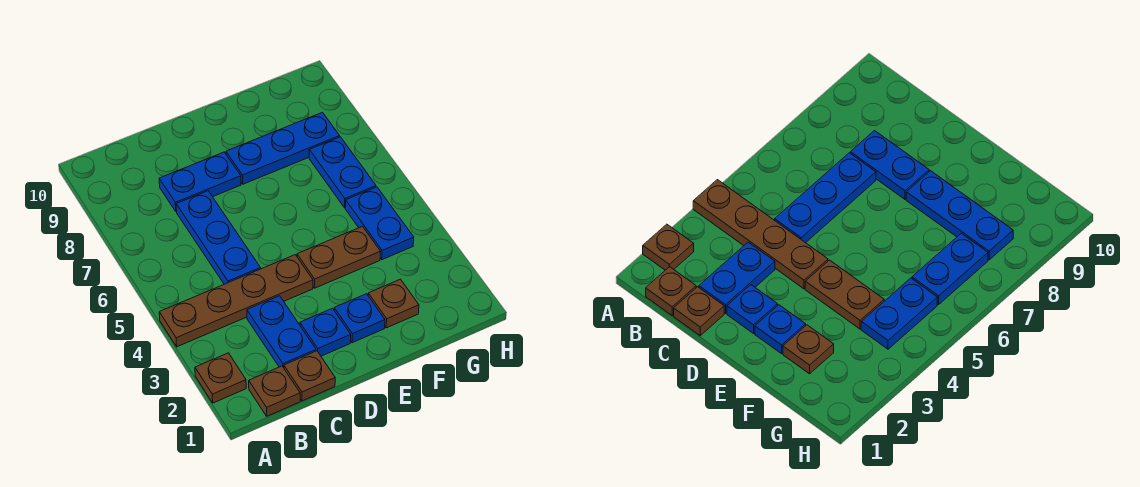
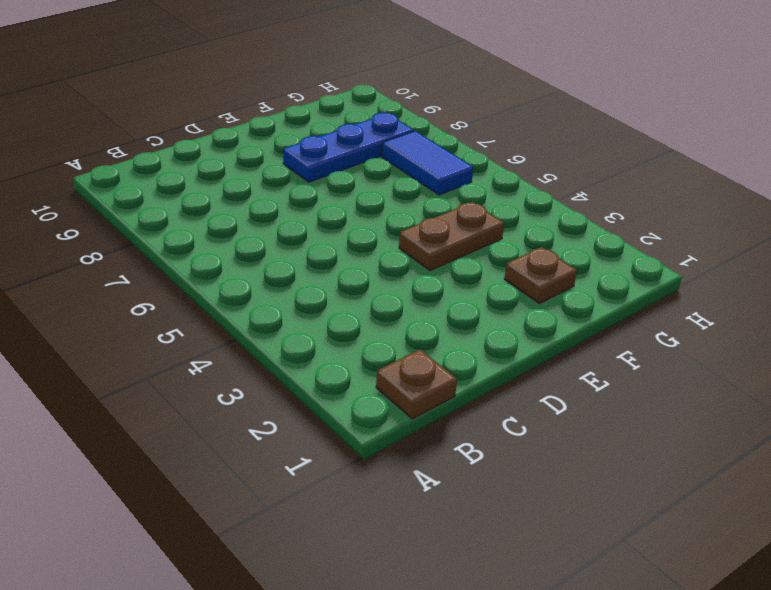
blue tile G6:G7 level 1 -> blue plate G6:G7 level 1
none -> brown plate A2 level 1
none -> brown plate A4:D4 level 1
none -> brown plate C1 level 1

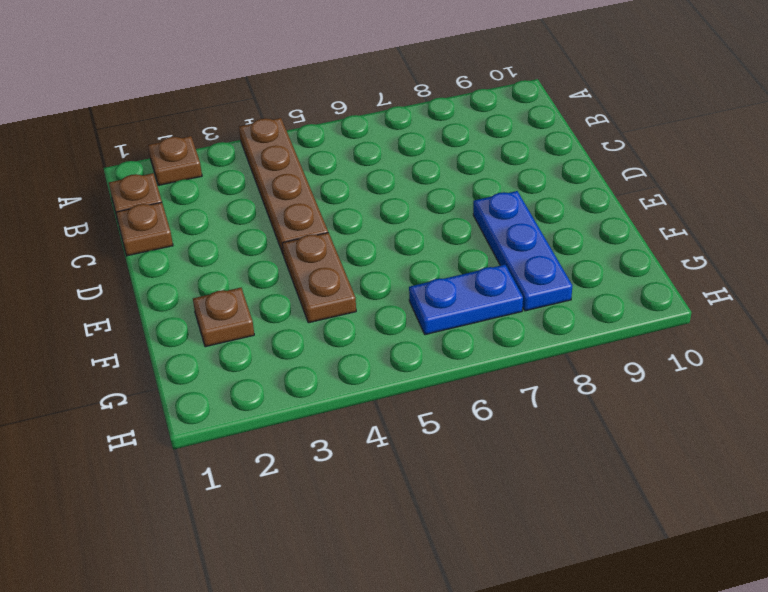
none -> blue plate C2:C3 level 1
none -> blue plate C5:C7 level 1
none -> blue plate C8:D8 level 1

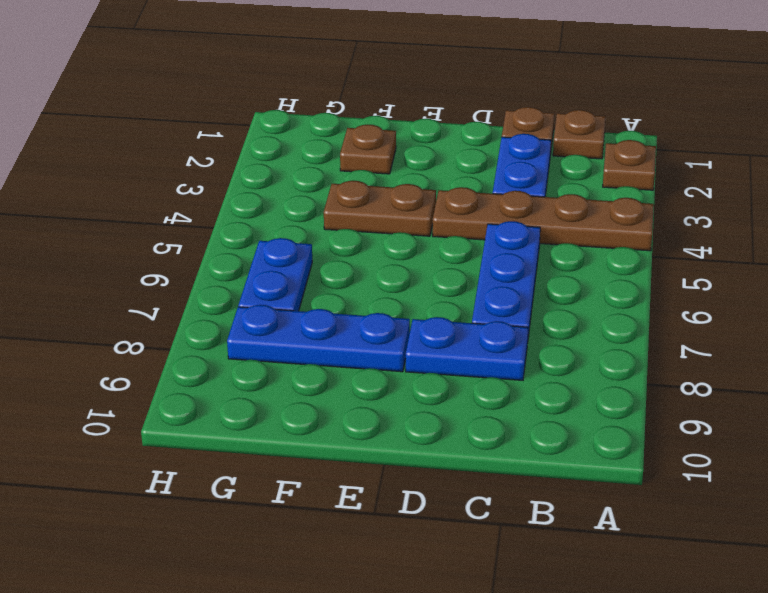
none -> blue plate D2 level 1
none -> blue plate E2 level 1
none -> blue plate G4:G5 level 1

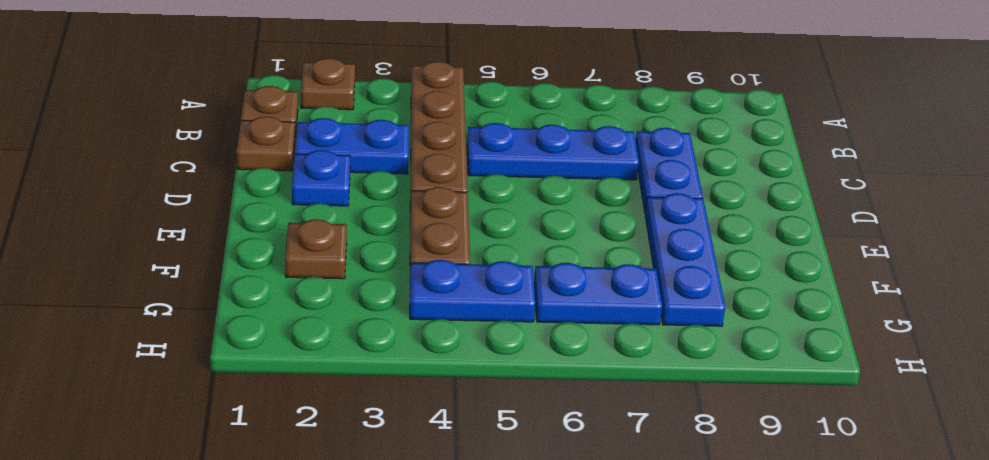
none -> blue plate E2 level 1

